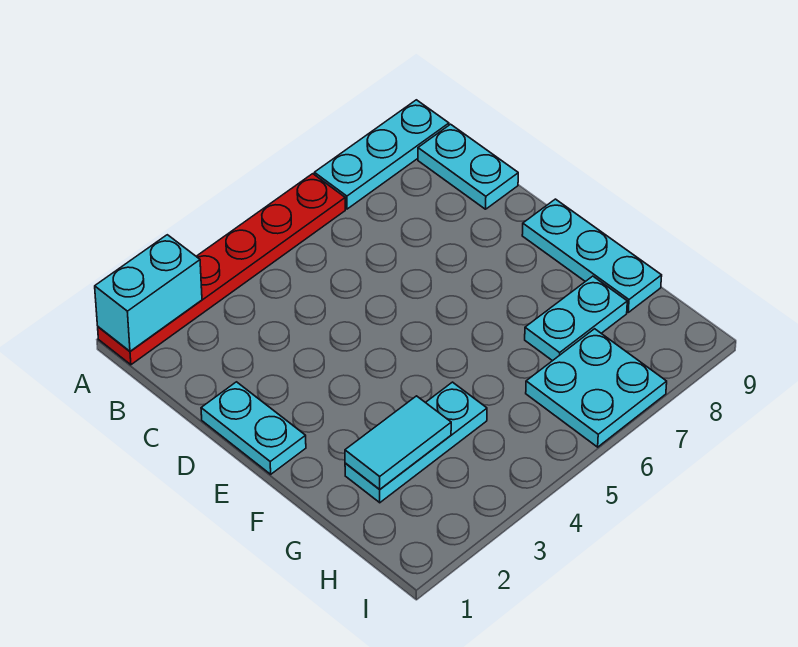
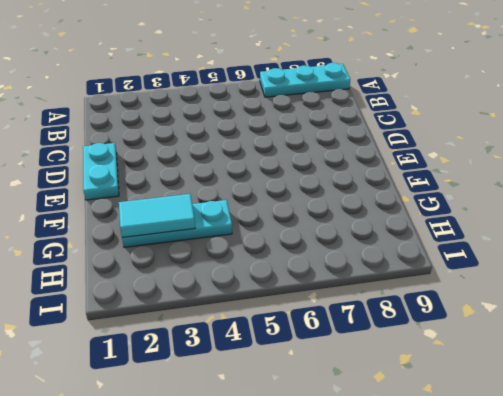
none -> red plate A1:A6 level 1
none -> cyan plate B9:C9 level 1

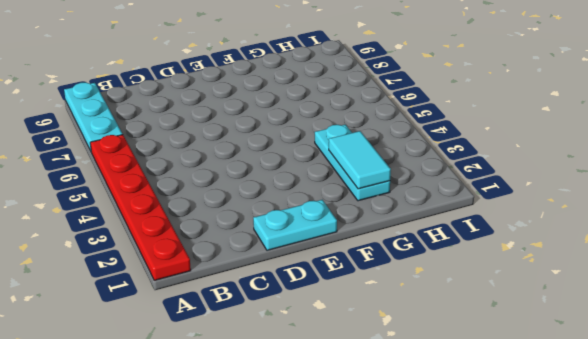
none -> cyan plate B9:C9 level 1
none -> cyan plate E9:G9 level 1

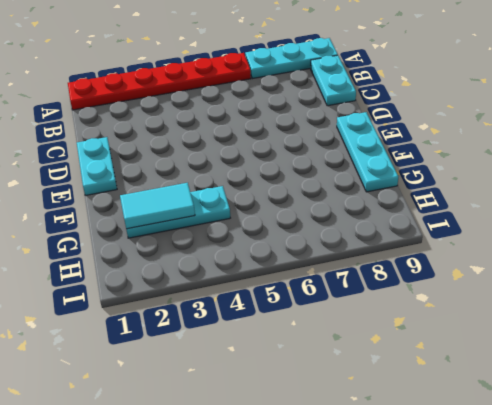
none -> cyan plate G7:G8 level 1
none -> cyan plate H6:I7 level 1

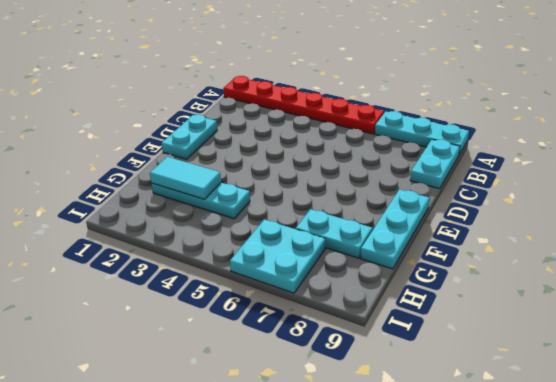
none -> cyan brick A1:A2 level 2

